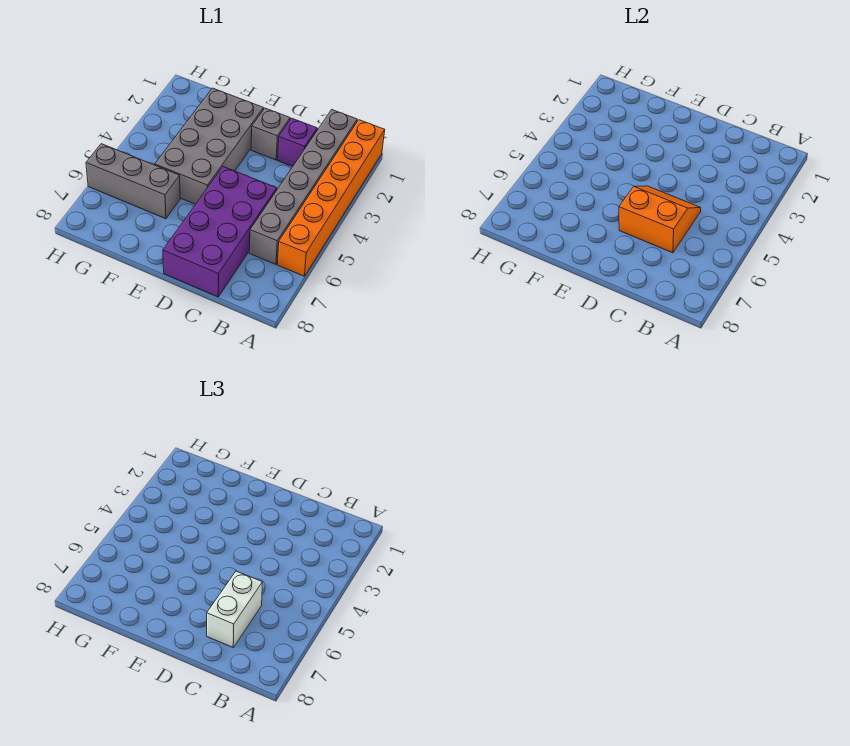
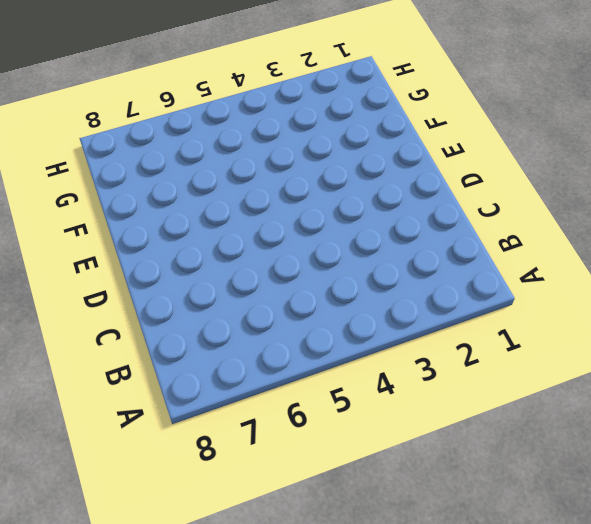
none -> orange brick A1:A6 level 1
none -> grey brick B1:B6 level 1

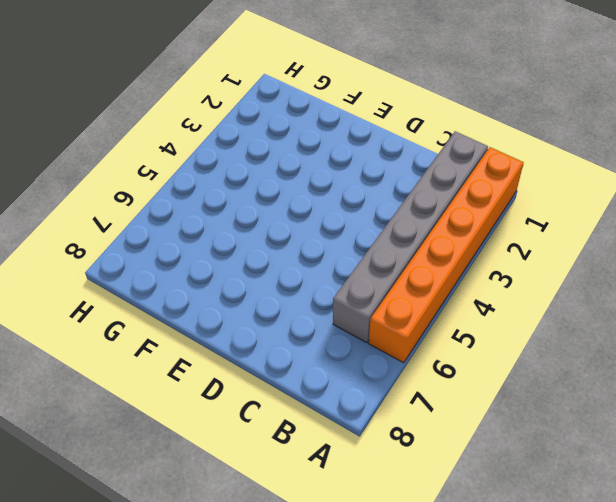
none -> purple brick C2 level 1
none -> purple brick C5:D8 level 1

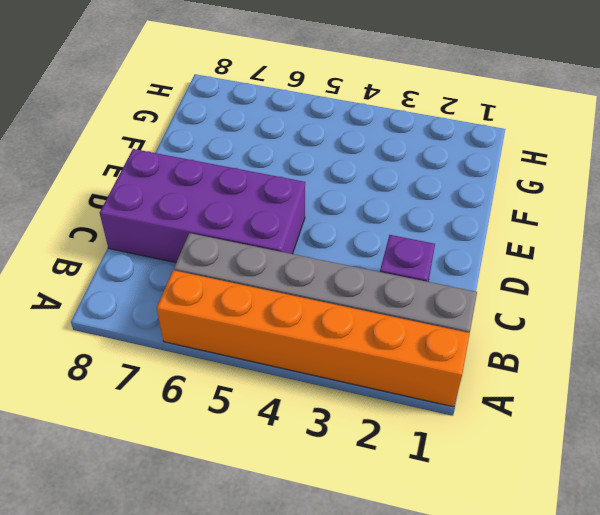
none -> grey brick D2 level 1
none -> grey brick E2:F5 level 1

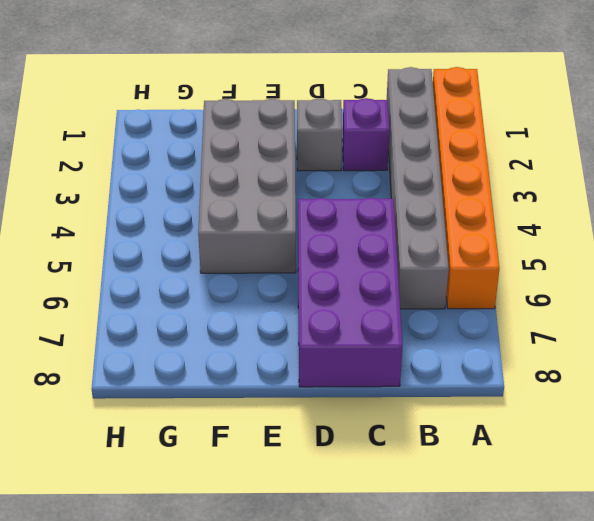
none -> grey brick F6:H6 level 1
none -> orange slope C5:D6 level 2 top 6

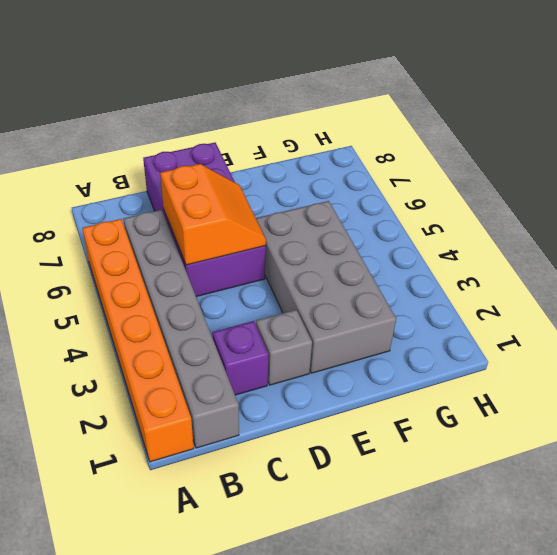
orange slope C5:D6 level 2 top C -> orange slope C5:D6 level 2 top 6
none -> grey brick F6:H6 level 1
none -> white brick C6:C7 level 3

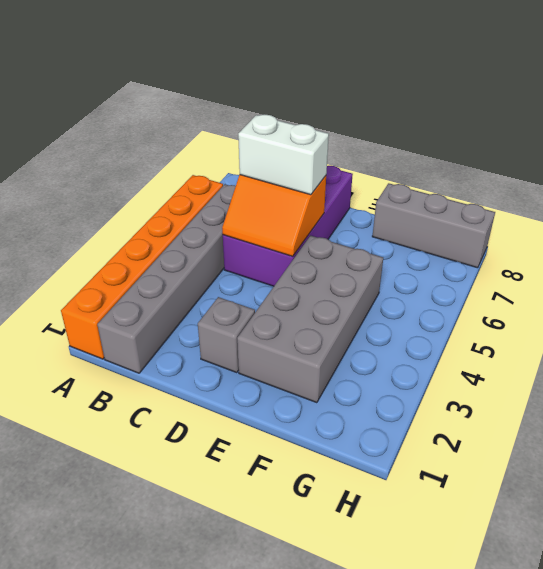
white brick C6:D6 level 3 -> white brick C6:C7 level 3
grey brick F8:H8 level 1 -> grey brick F6:H6 level 1
none -> purple brick C2 level 1

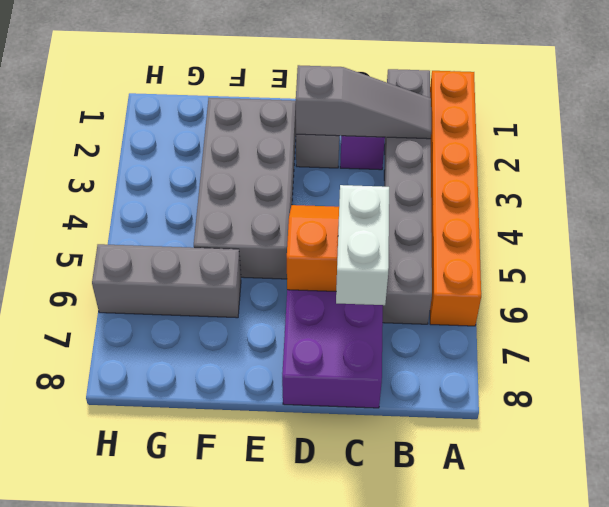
grey slope B2:D2 level 2 top D -> none

